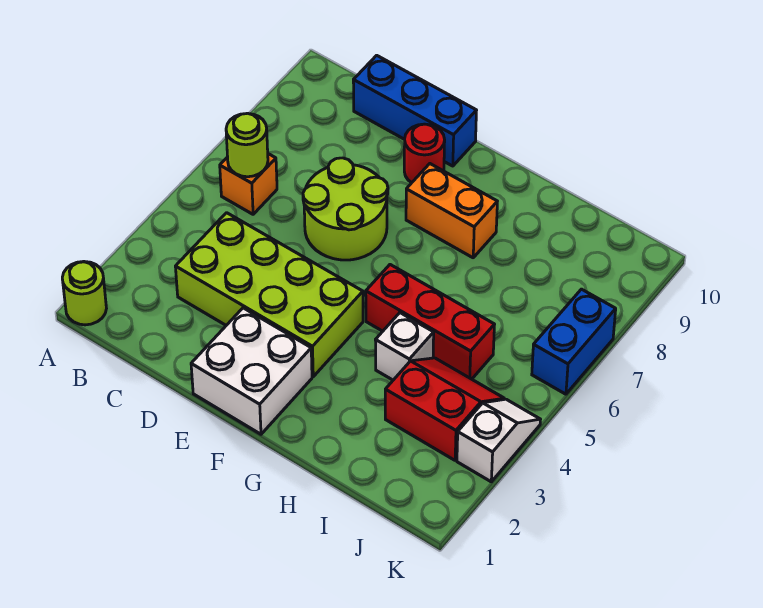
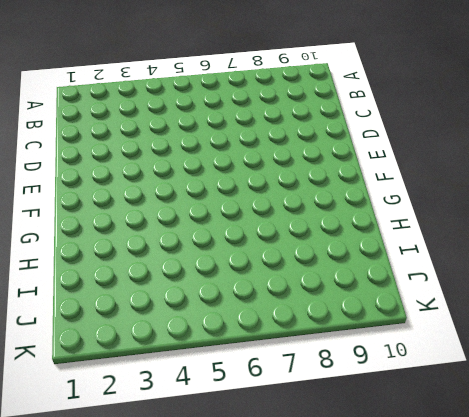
none -> lime round brick A1 level 1
none -> orange brick B6 level 1
none -> lime brick C3:F4 level 1

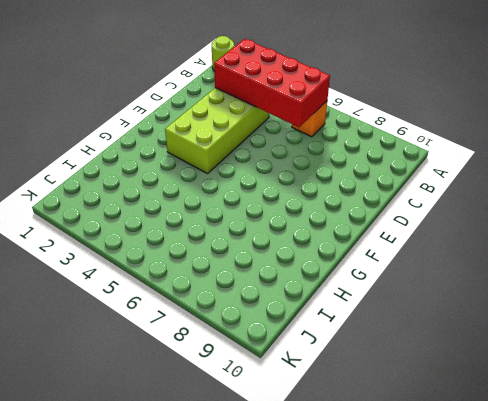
red brick B3:C6 level 2 -> lime round brick B6 level 2
none -> blue brick C10:E10 level 1
none -> lime round brick D6:E7 level 1
none -> white brick E1:F2 level 1

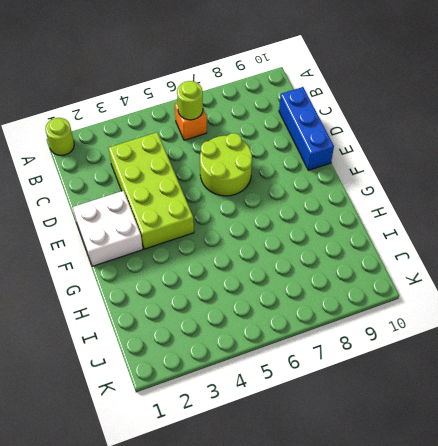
none -> red round brick E9 level 1
none -> orange brick F8:G8 level 1
none -> red brick G5:I5 level 1

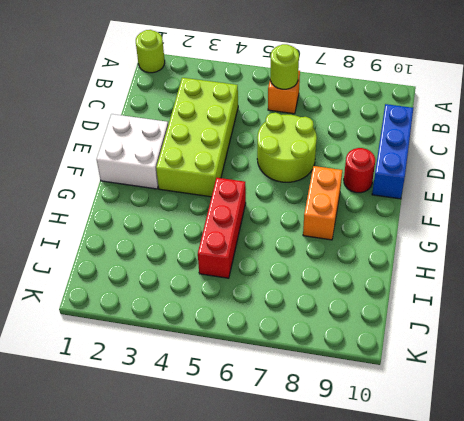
none -> white brick H4 level 1
none -> red slope I3:J4 level 1 top 3
none -> white slope K3:K4 level 1 top 3

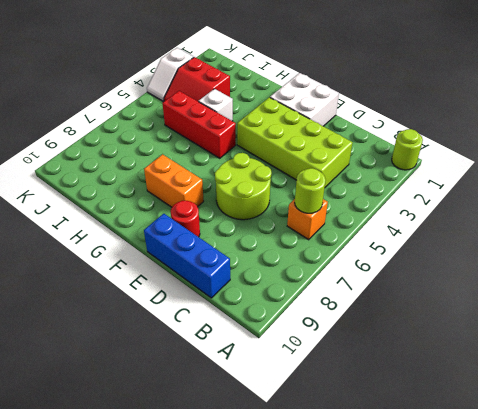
none -> blue brick K6:K7 level 1

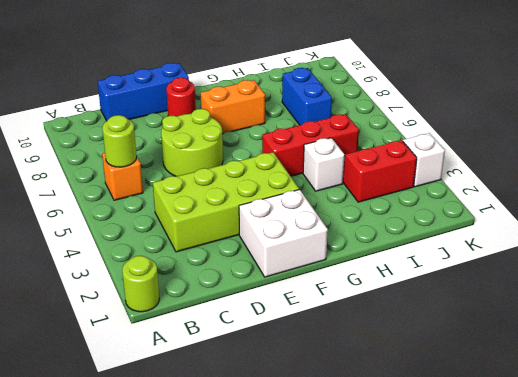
blue brick I7:I8 level 1 -> blue brick K6:K7 level 1

